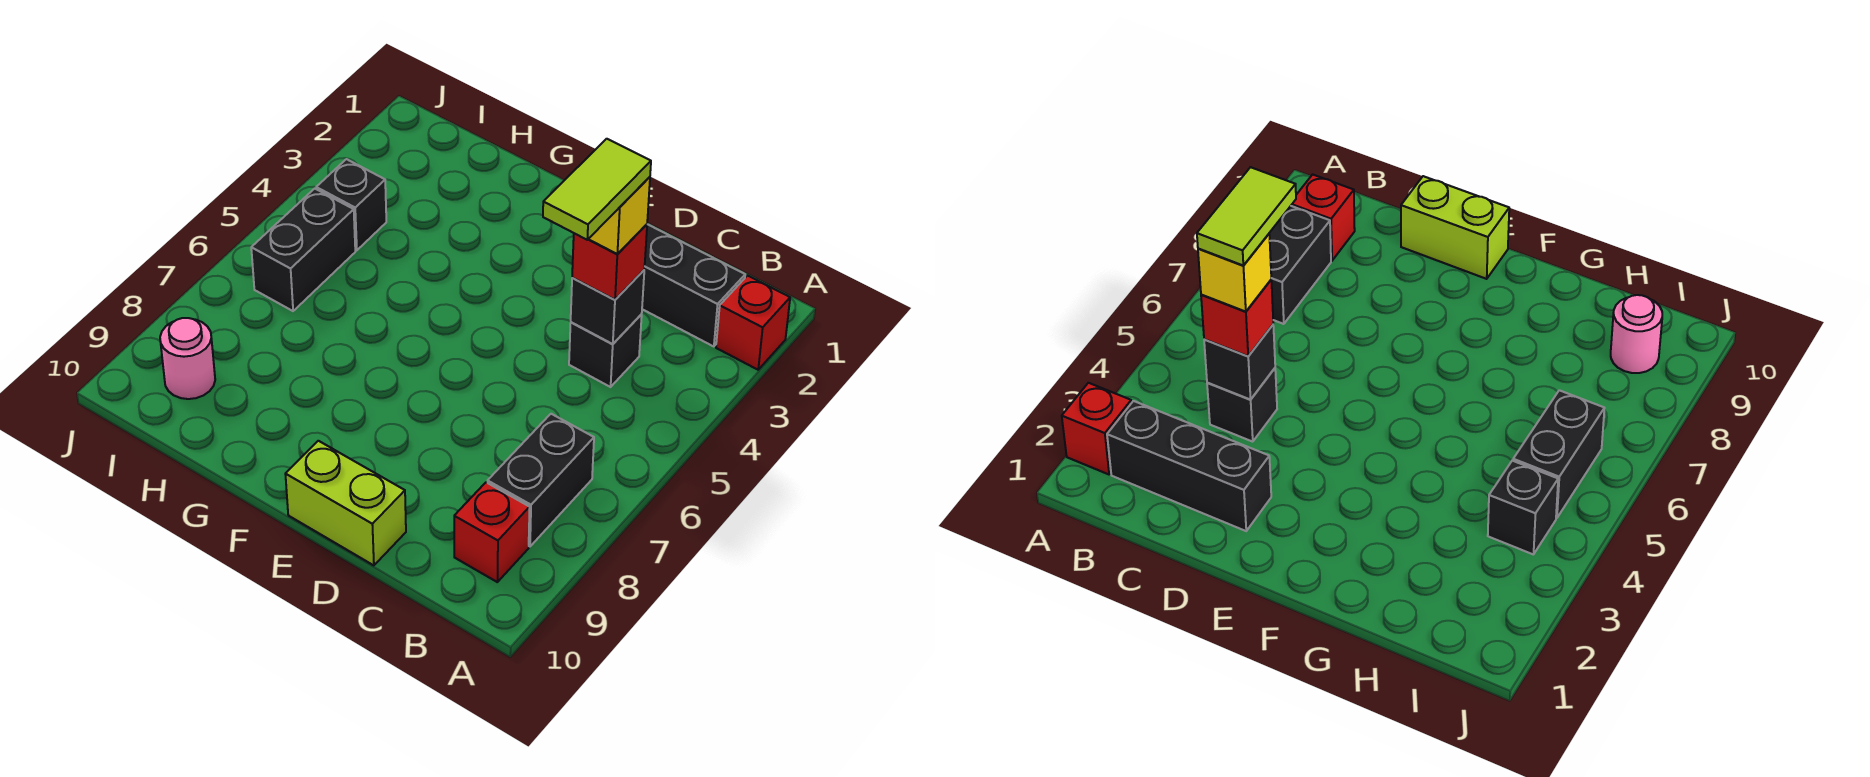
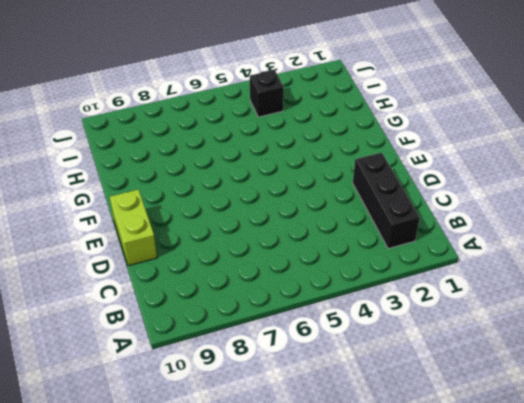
none -> red brick A2 level 1
none -> black brick B7:B8 level 1
none -> red brick B9 level 1

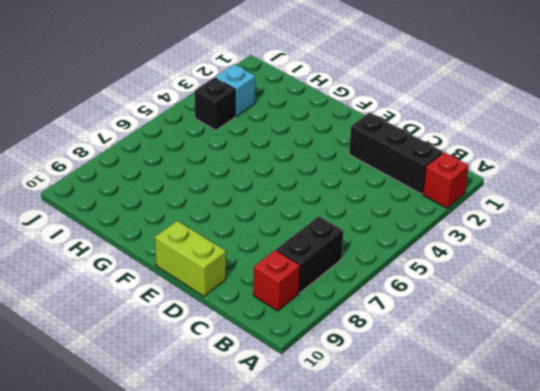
cyan brick I3 level 1 -> none
none -> black brick C4 level 1
none -> black brick I5:I6 level 1
none -> pink round brick I9 level 1

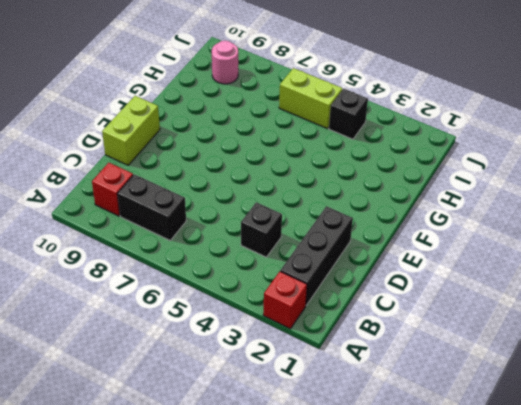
lime brick I5:I6 level 1 -> black brick I5:I6 level 1
none -> black brick C4 level 2
none -> red brick C4 level 3
none -> yellow brick C4 level 4

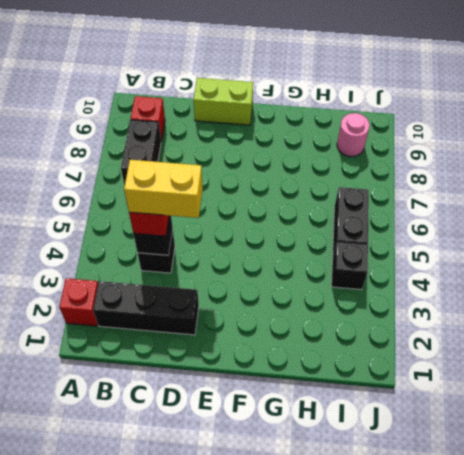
yellow brick C4:D4 level 4 -> yellow brick C4 level 4
none -> lime tile C4:C5 level 5

